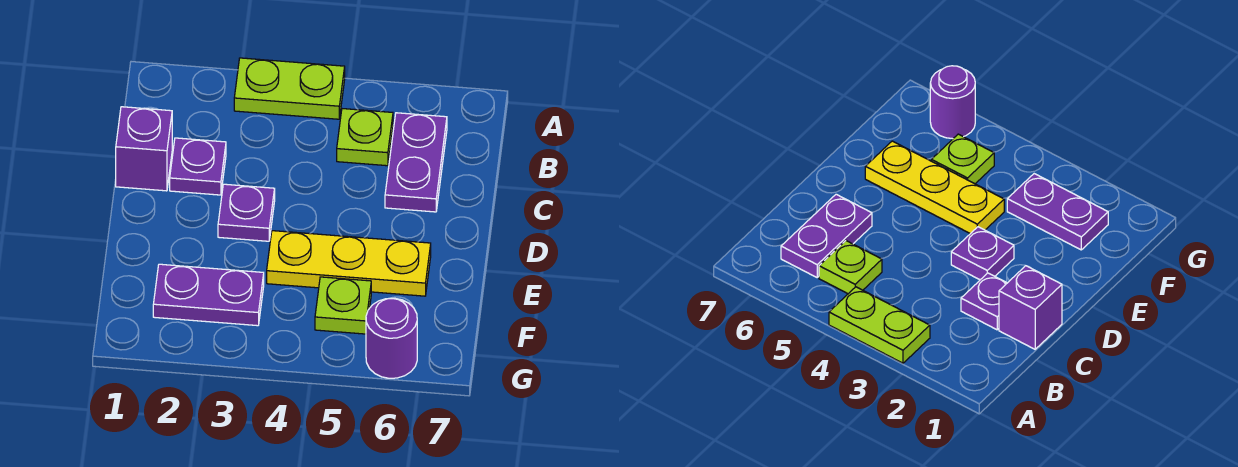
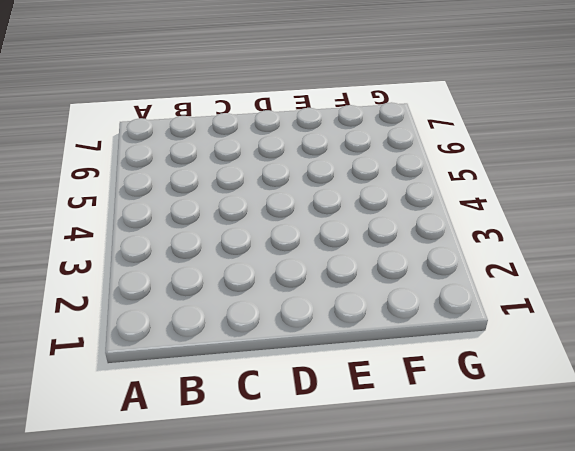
none -> lime plate A3:A4 level 1
none -> lime plate B5 level 1

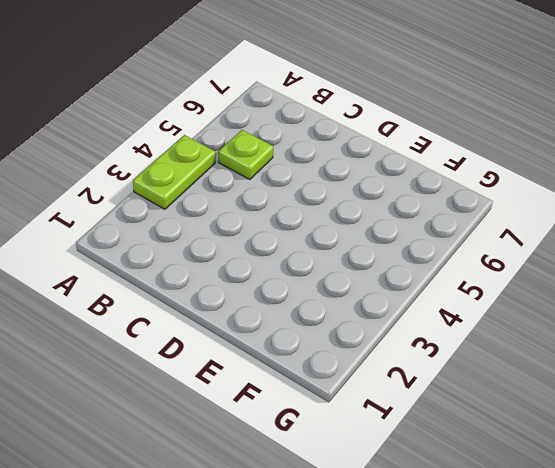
none -> purple plate B6:C6 level 1
none -> purple brick C1 level 1

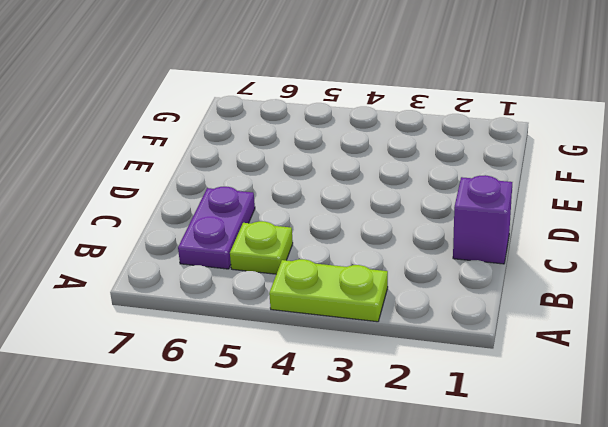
none -> purple plate C2 level 1
none -> purple plate D3 level 1

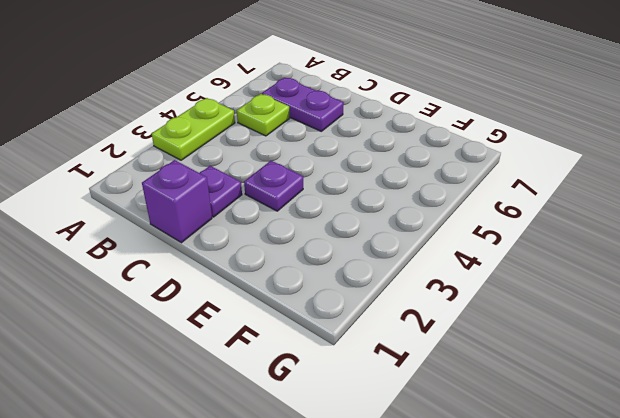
none -> yellow plate E4:E6 level 1
none -> purple plate F2:F3 level 1

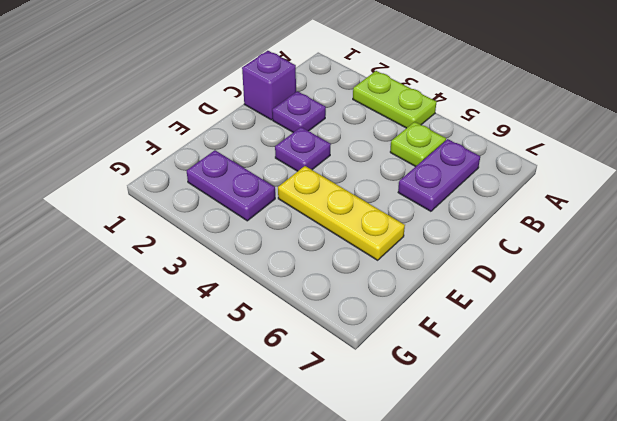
none -> lime plate F5 level 1
none -> purple round brick G6 level 1

